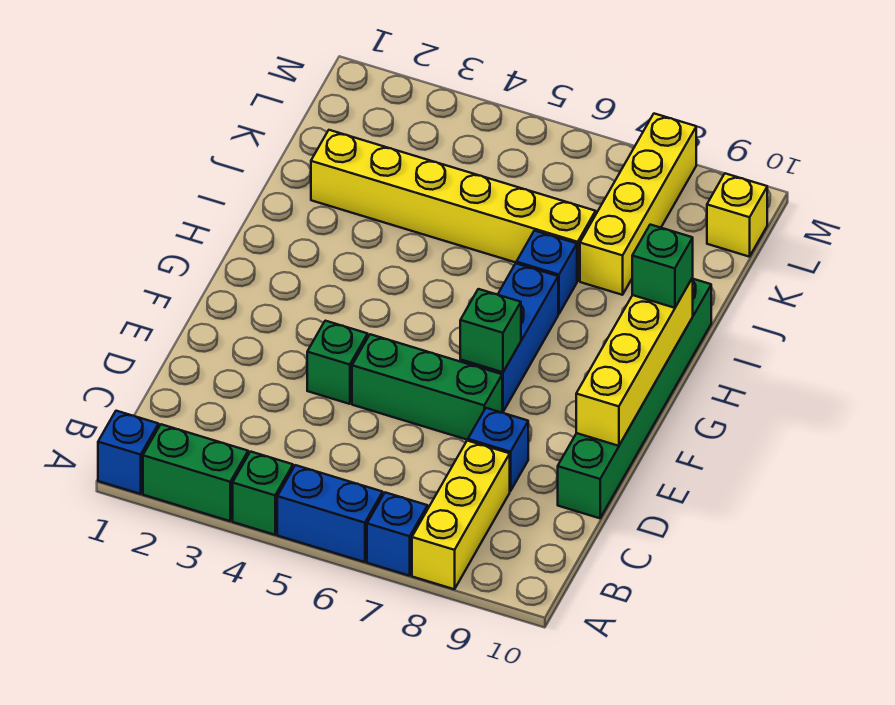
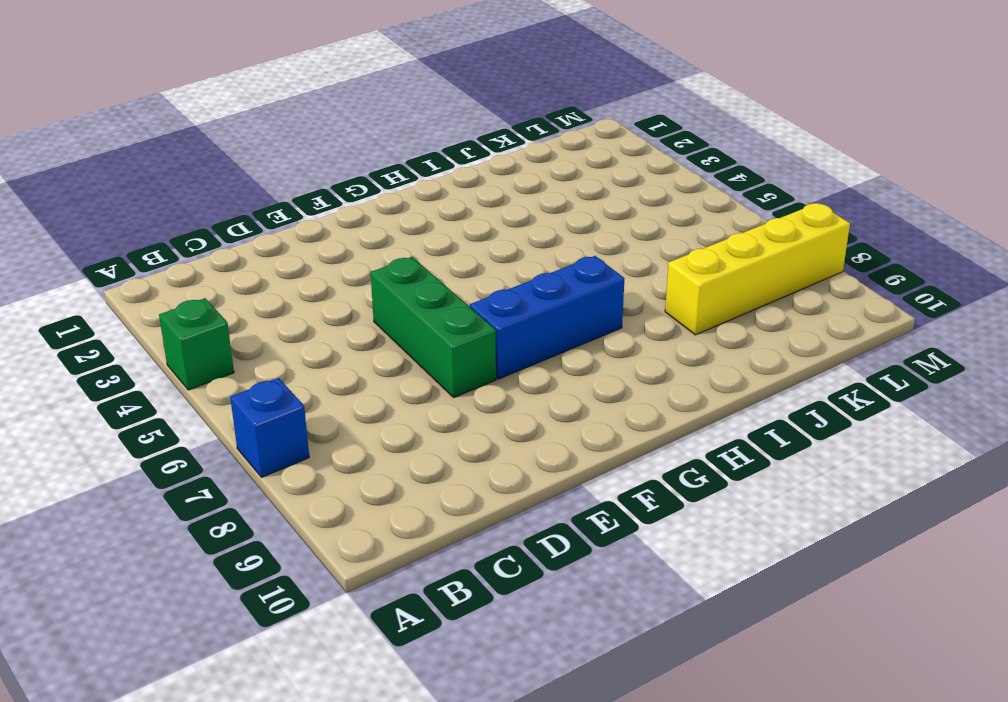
none -> blue brick A1 level 1
none -> green brick A2:A3 level 1
none -> blue brick A5:A6 level 1

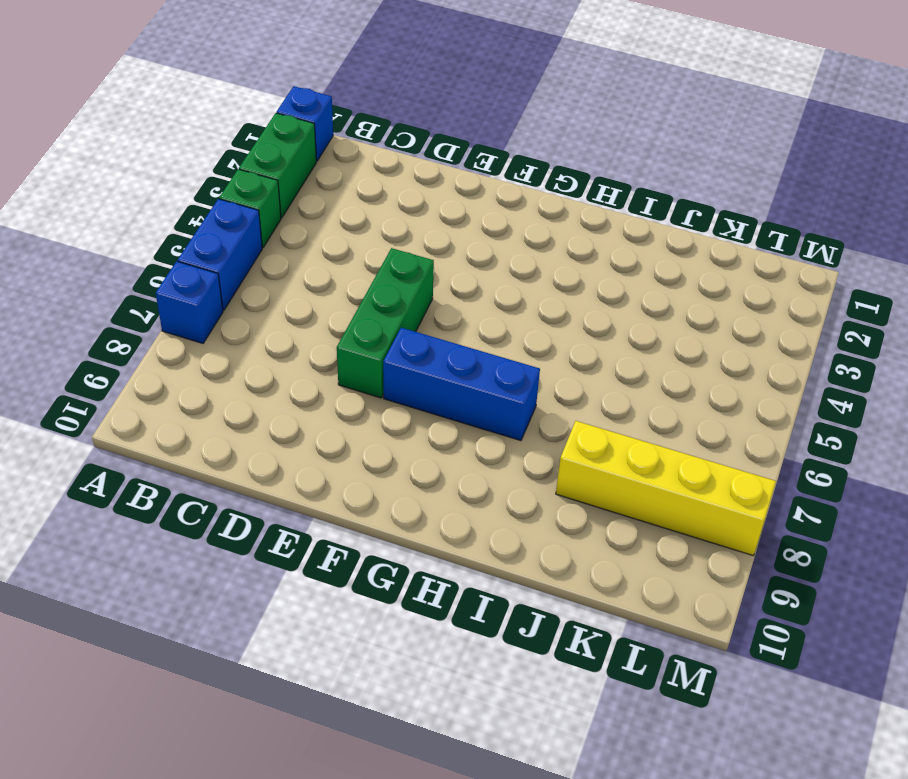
none -> yellow brick A8:C8 level 1
none -> blue brick D8 level 1
none -> green brick D10:I10 level 1

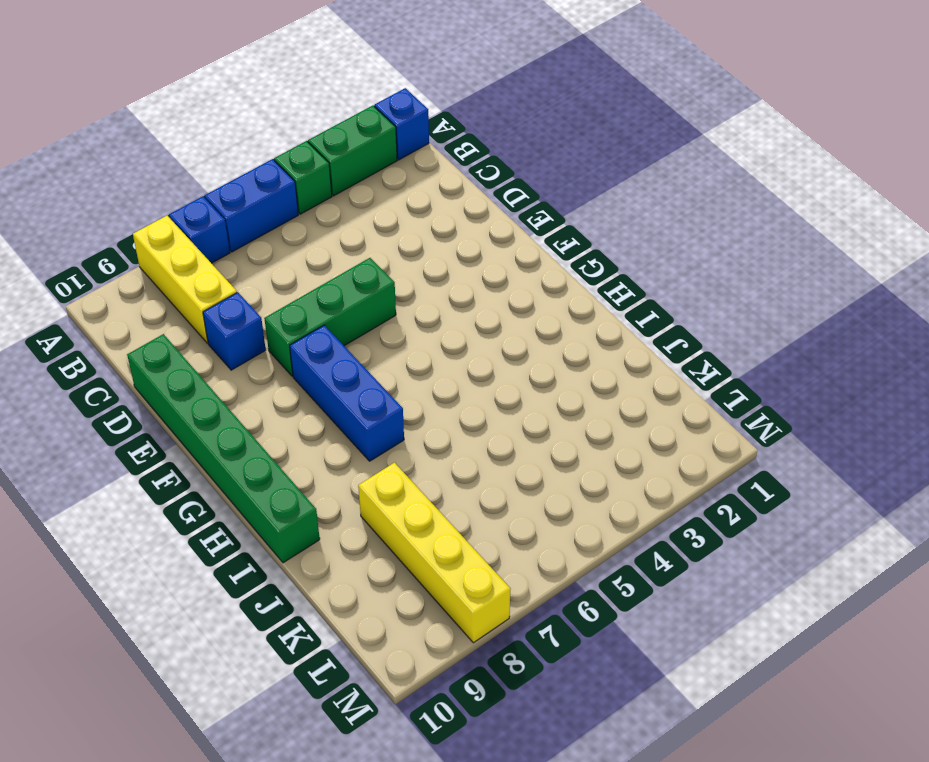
none -> green brick E4 level 1
none -> blue brick I7 level 1
none -> yellow brick J2:J7 level 1

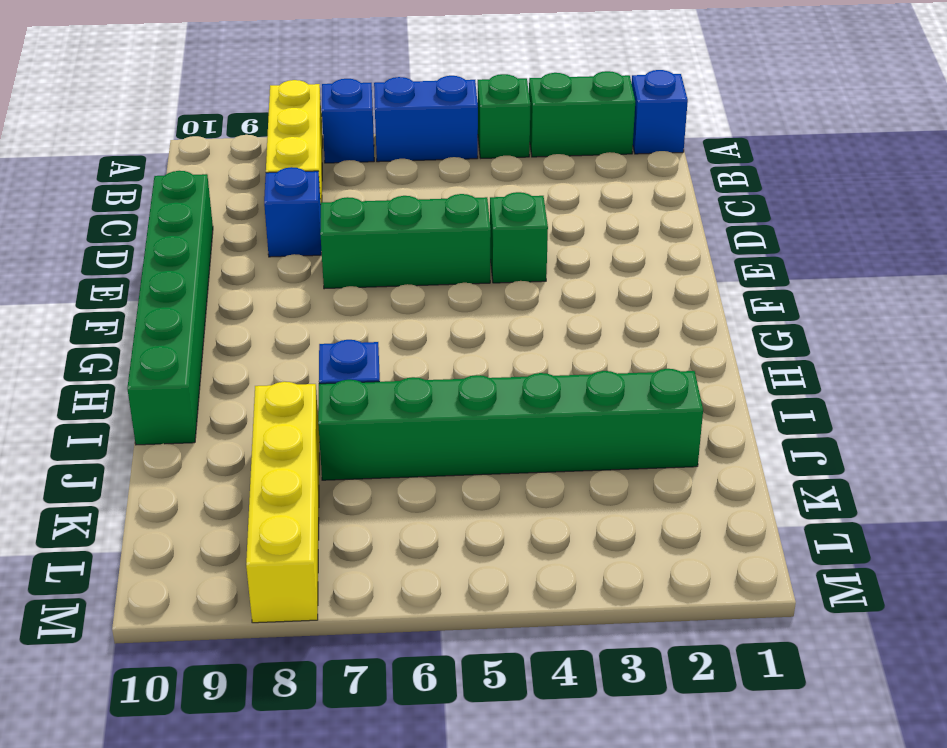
green brick J2:J7 level 1 -> yellow brick J2:J7 level 1
none -> blue brick F7:H7 level 1
none -> yellow brick L10 level 1
none -> yellow brick E10:H10 level 2

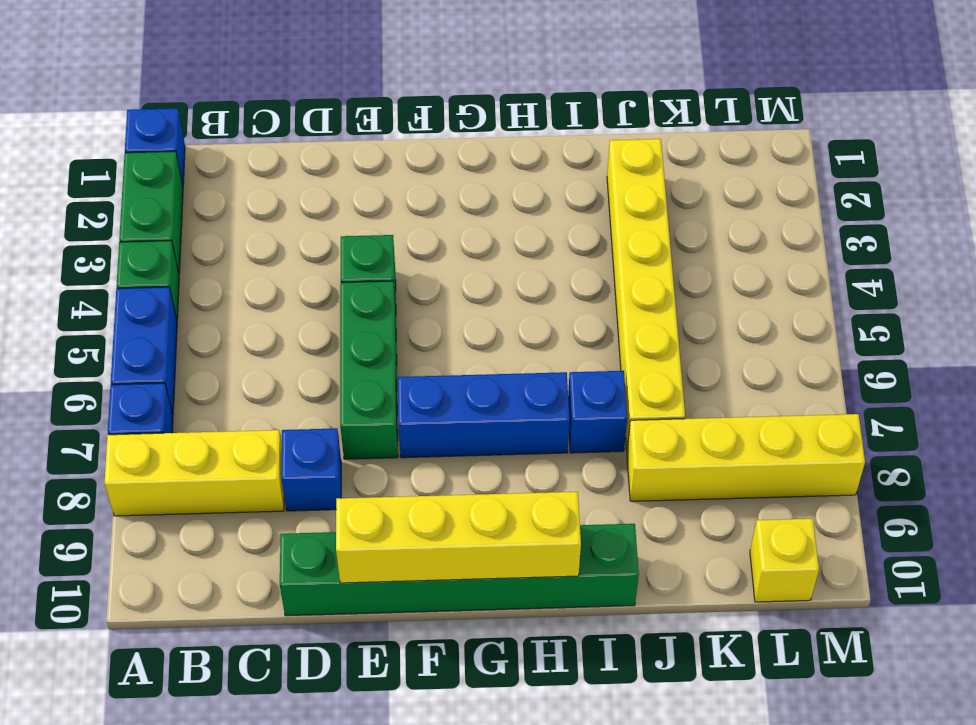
none -> green brick F7 level 2
none -> green brick H10 level 3

